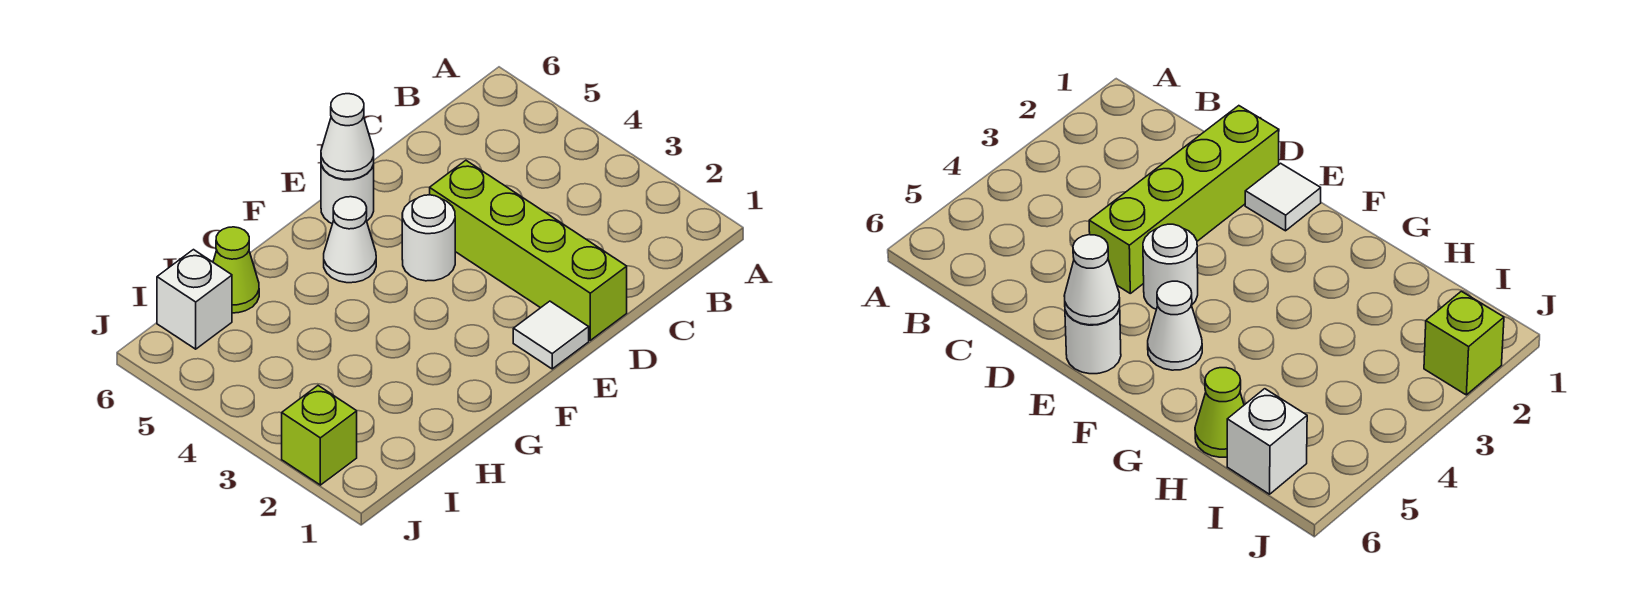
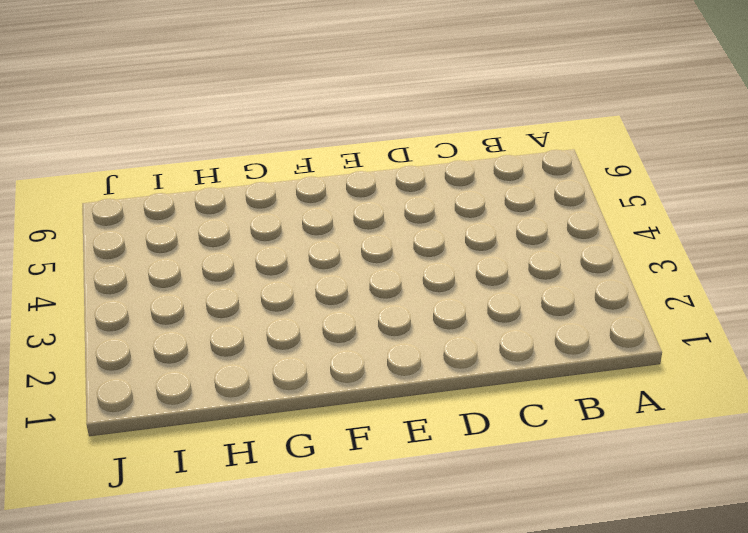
none -> lime brick D1:D4 level 1
none -> white tile E1 level 1

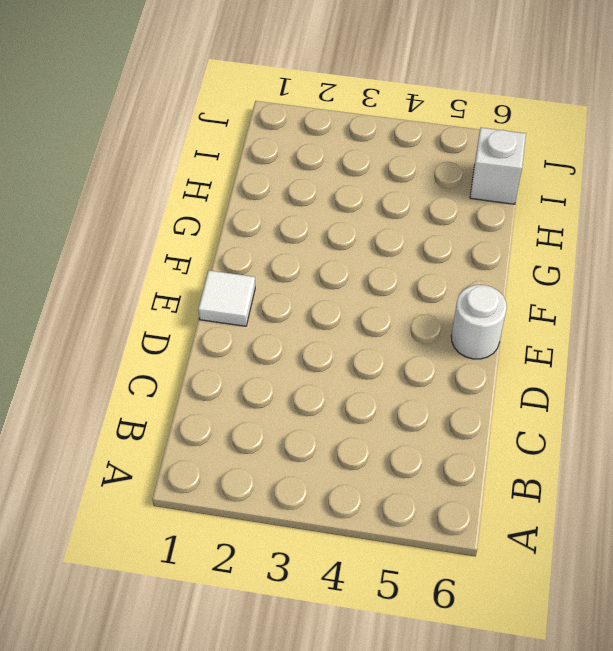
none -> lime brick D1:D4 level 1
none -> white round brick E4 level 1

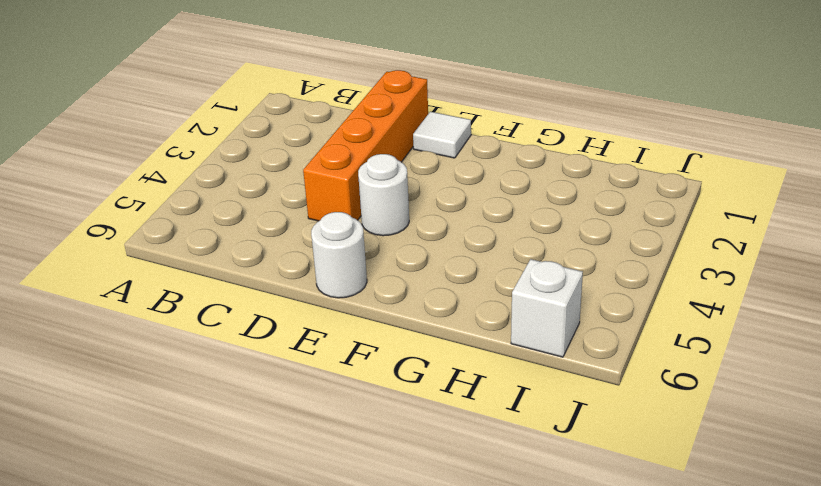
orange brick D1:D4 level 1 -> lime brick D1:D4 level 1
none -> white cone F5 level 1
none -> lime cone H6 level 1

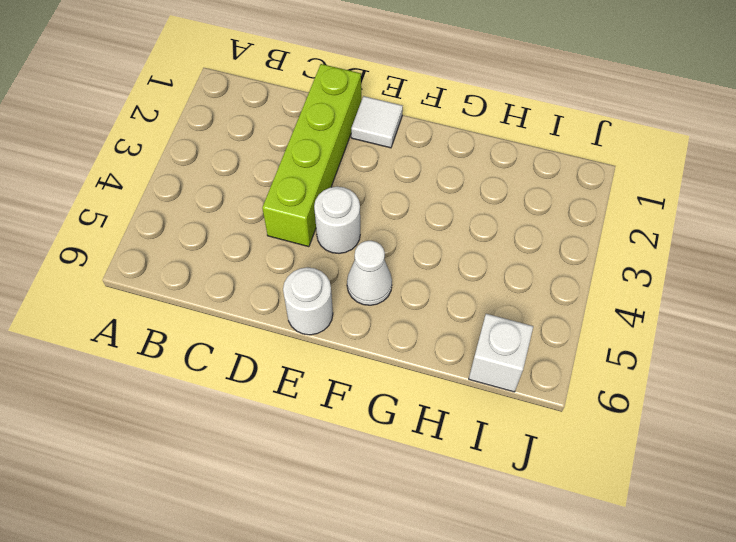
none -> lime cone H6 level 1
none -> lime brick J2 level 1

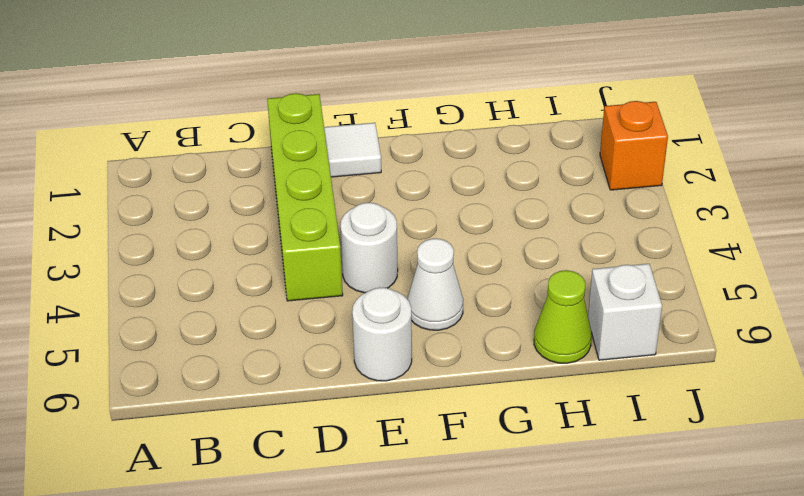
orange brick J2 level 1 -> lime brick J2 level 1
none -> white cone E6 level 2

